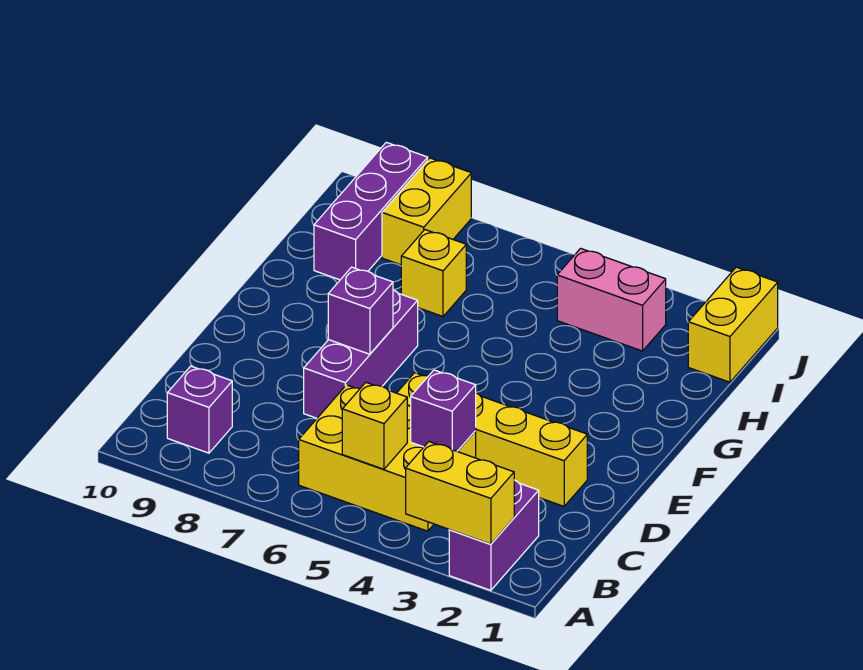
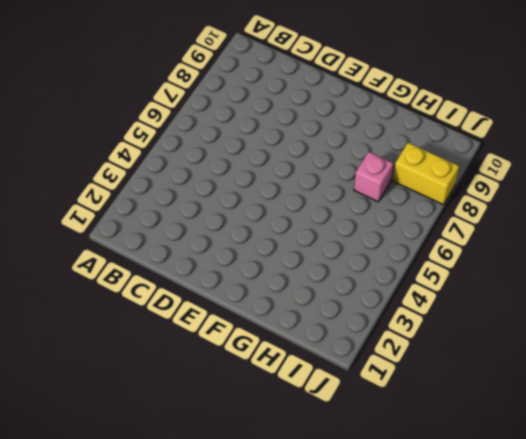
pink brick H7 level 1 -> yellow brick H7 level 1
none -> purple brick A2:B2 level 1
none -> yellow brick B4:C6 level 1
none -> purple brick B9 level 1

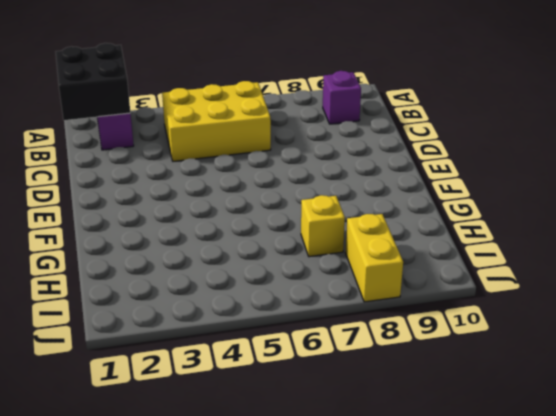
black brick A1:B2 level 2 -> yellow brick A2:A3 level 2
none -> yellow brick D2:D5 level 1
none -> purple brick D7:F7 level 1
none -> purple brick H9:J9 level 1

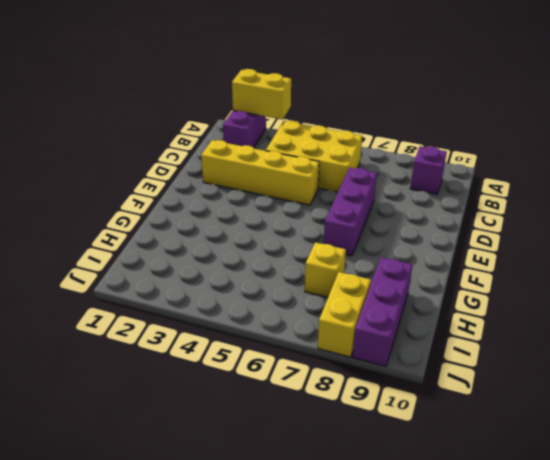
none -> yellow brick I1:J1 level 1
none -> pink brick I3:I4 level 1
none -> yellow brick B5 level 2

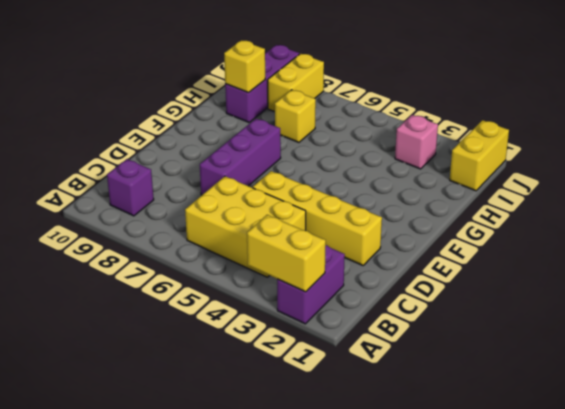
yellow brick H9 level 2 -> yellow brick B5 level 2
pink brick I3 level 1 -> pink brick I3:I4 level 1
none -> purple brick C4 level 2
none -> purple brick E7 level 2

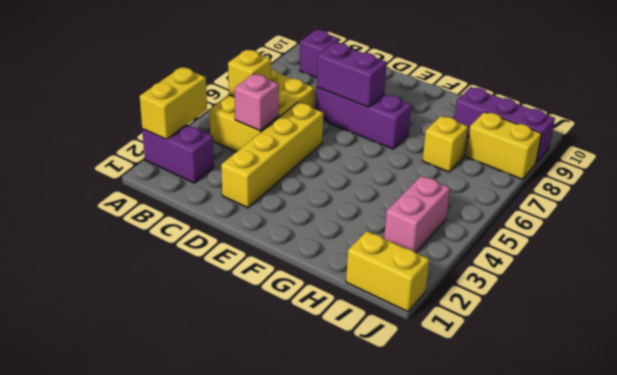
pink brick C4 level 2 -> purple brick C4 level 2
purple brick D7:E7 level 2 -> purple brick E7 level 2

